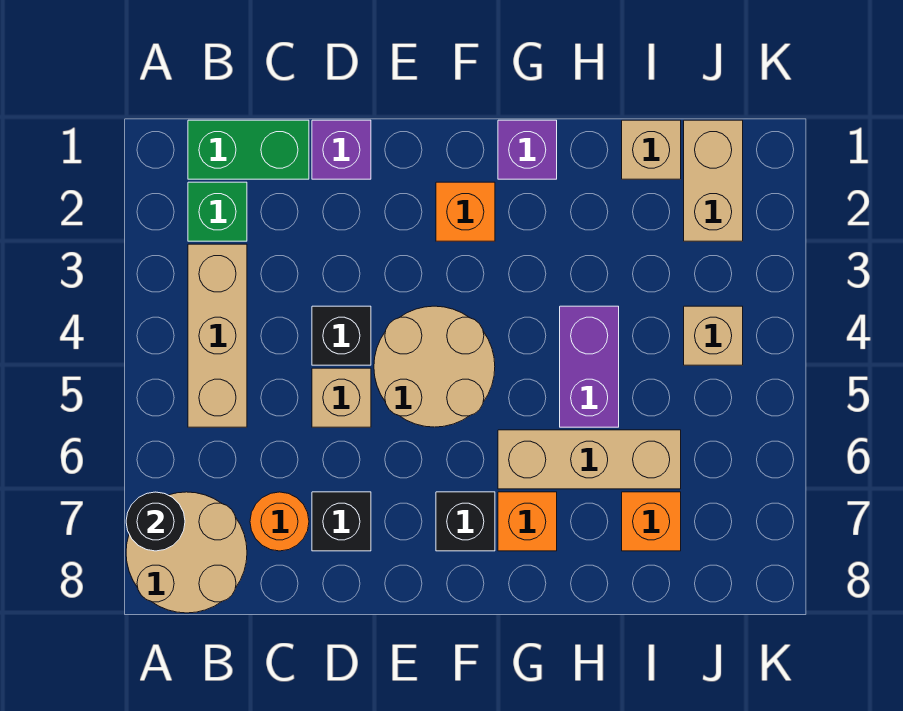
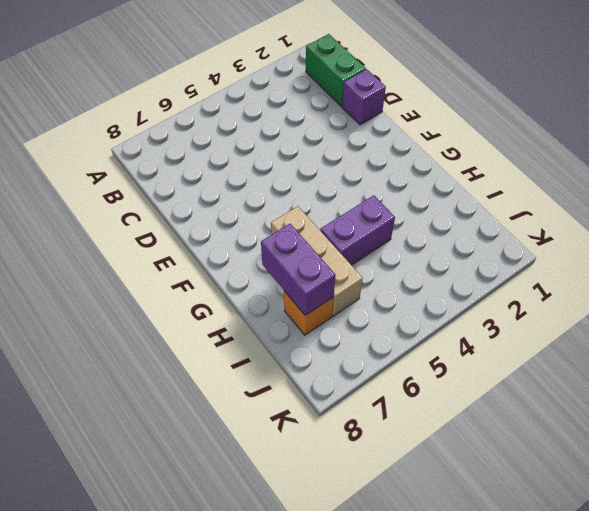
purple brick H7:I7 level 2 -> none
none -> tan round brick A7:B8 level 1
none -> green brick B2 level 1
none -> tan brick B3:B5 level 1

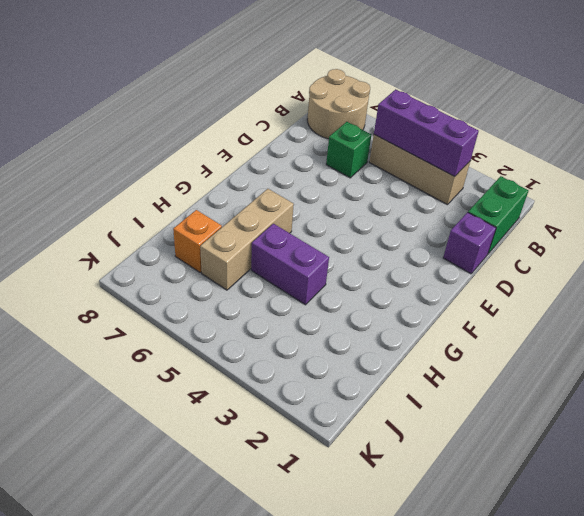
purple brick B3:B5 level 2 -> none
green brick C6 level 1 -> green brick B2 level 1
none -> orange round brick C7 level 1
none -> black brick D4 level 1
none -> tan brick D5 level 1

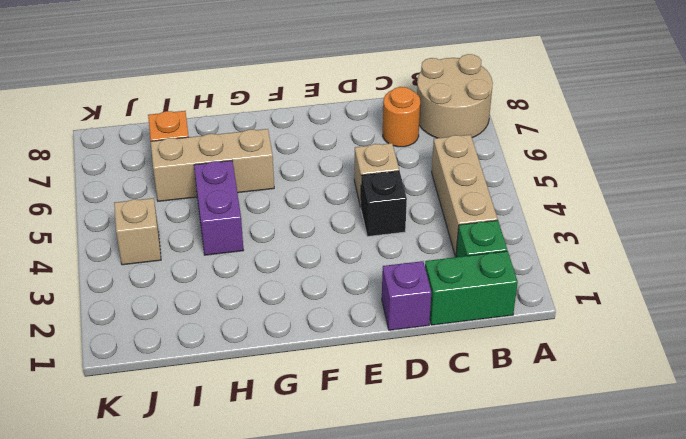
none -> black brick D7 level 1
none -> tan round brick E4:F5 level 1
none -> orange brick F2 level 1

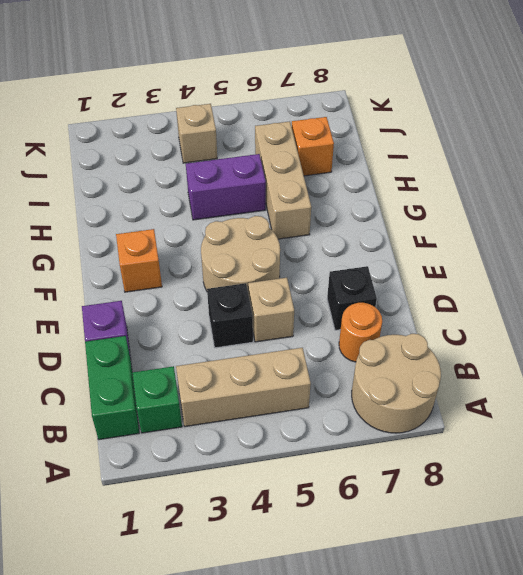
none -> black brick F7 level 1
none -> purple brick G1 level 1
none -> orange brick G7 level 1

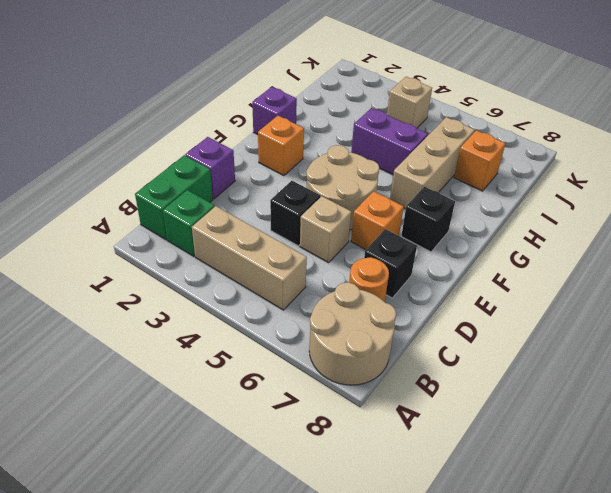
orange brick E6 level 1 -> orange brick G7 level 1
none -> tan brick I1 level 1
none -> tan brick J1:J2 level 1
none -> black round brick A7 level 2

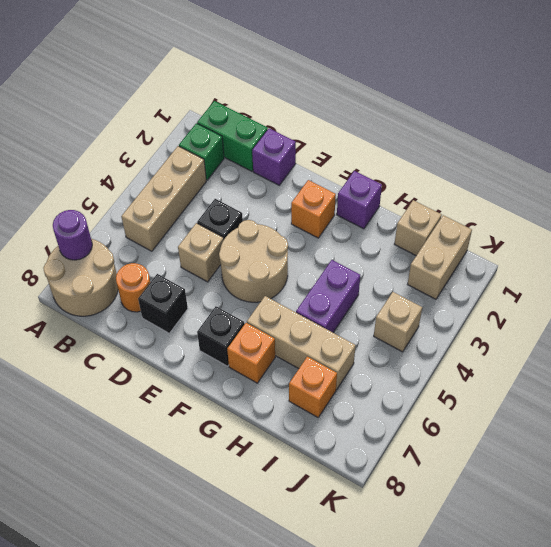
purple round brick A7 level 2 -> black round brick A7 level 2

